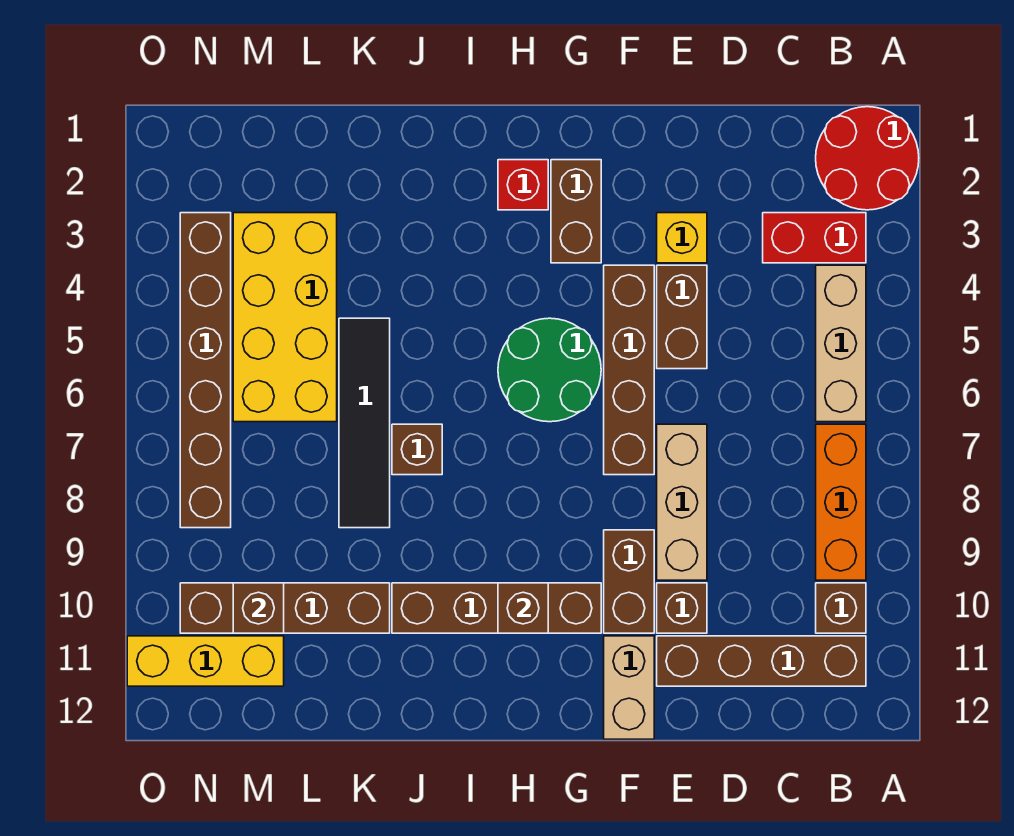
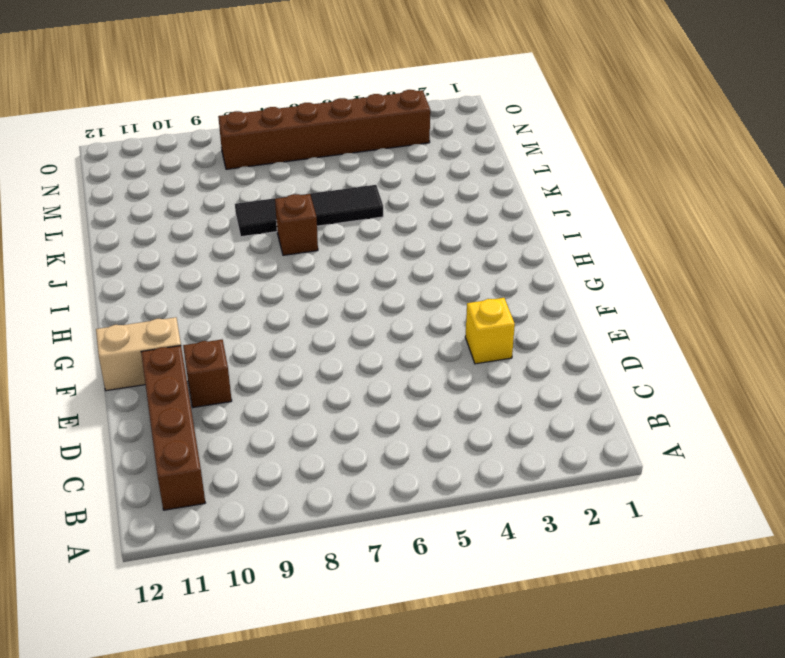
none -> red round brick A1:B2 level 1
none -> red brick B3:C3 level 1
none -> tan brick B4:B6 level 1

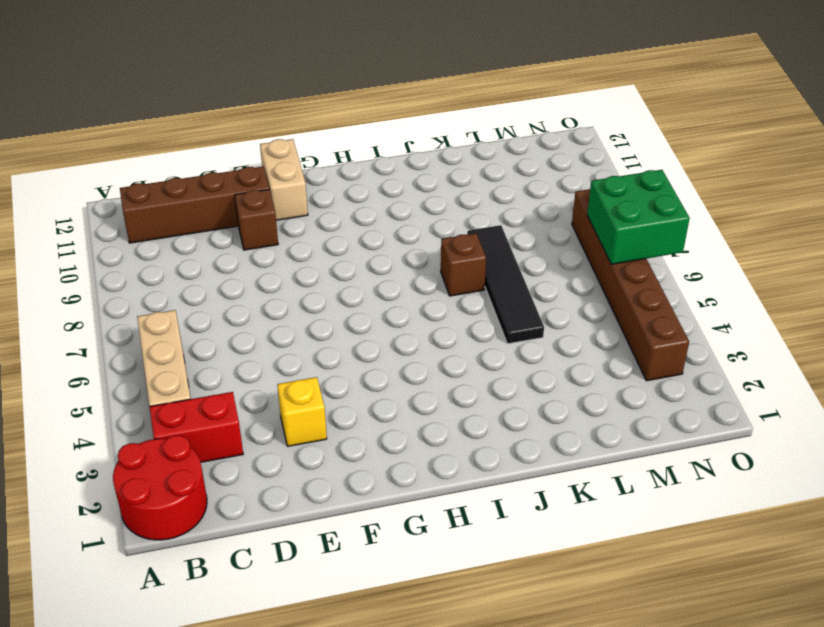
green brick N6:O7 level 2 -> none
none -> orange brick B7:B9 level 1
none -> brown brick B10 level 1
none -> brown brick E4:E5 level 1

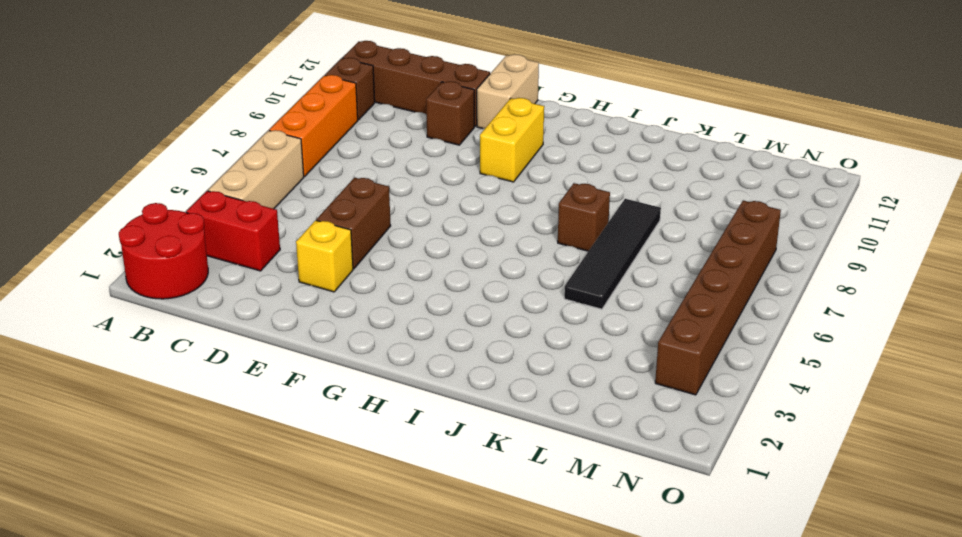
yellow brick G9:G10 level 1 -> brown brick G10:J10 level 1
none -> tan brick E7:E9 level 1
none -> brown brick F4:F7 level 1
none -> brown brick F9:F10 level 1

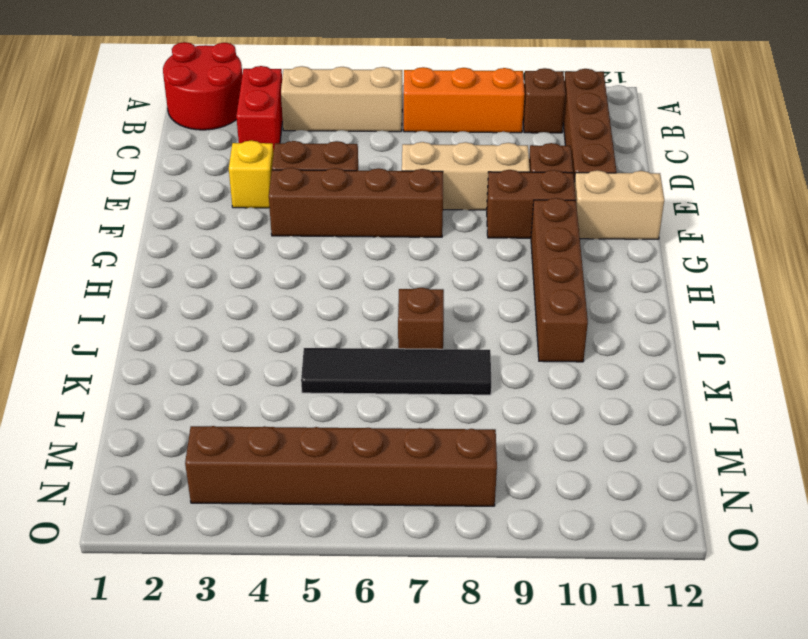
none -> brown brick G2:G3 level 1
none -> green round brick G5:H6 level 1
none -> red brick H2 level 1

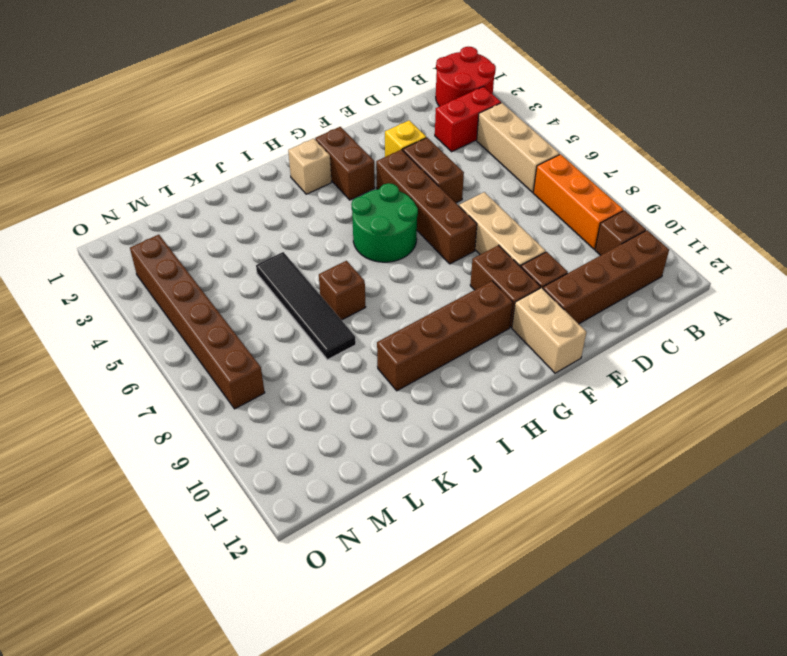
tan brick H2 level 1 -> red brick H2 level 1
none -> brown brick K10:N10 level 1
none -> yellow brick L3:M6 level 1
none -> yellow brick M11:O11 level 1

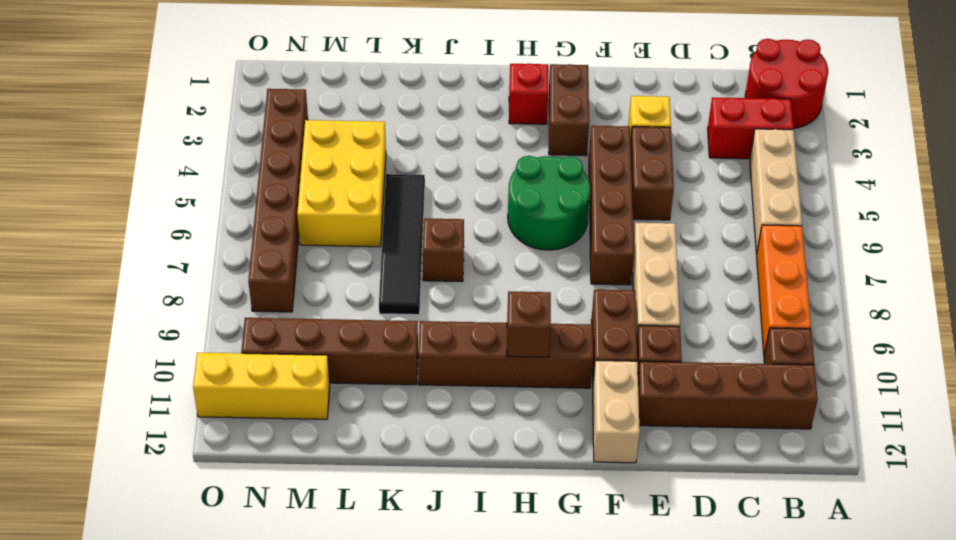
yellow brick L4:M6 level 1 -> yellow brick L3:M6 level 1
none -> brown brick M10 level 2

